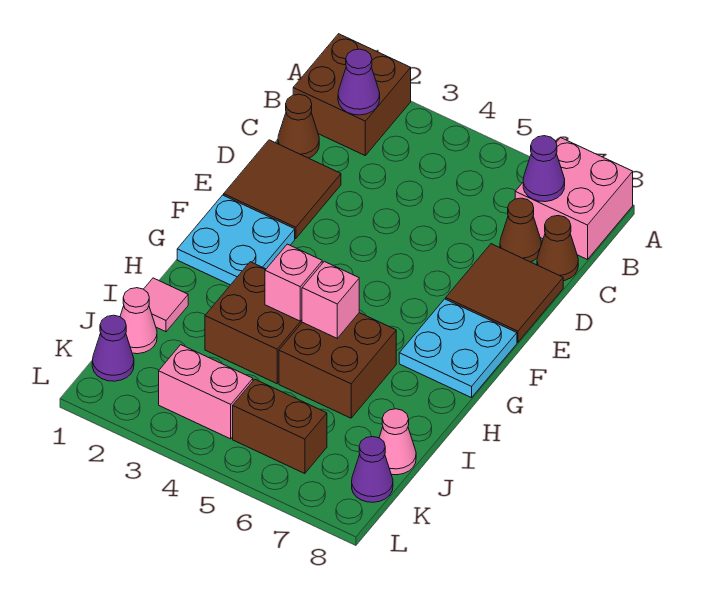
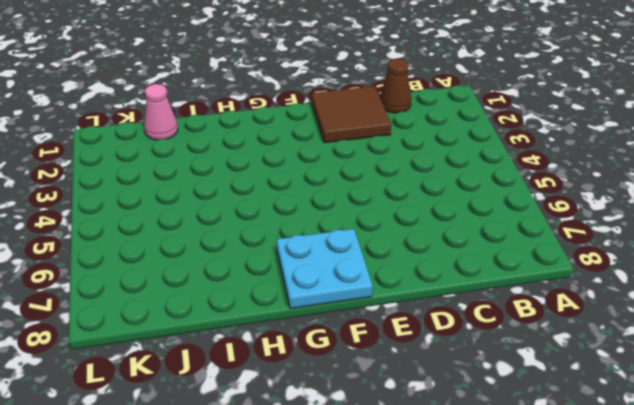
none -> brown brick A1:B2 level 1
none -> pink brick A7:B8 level 1
none -> brown cone C7 level 1

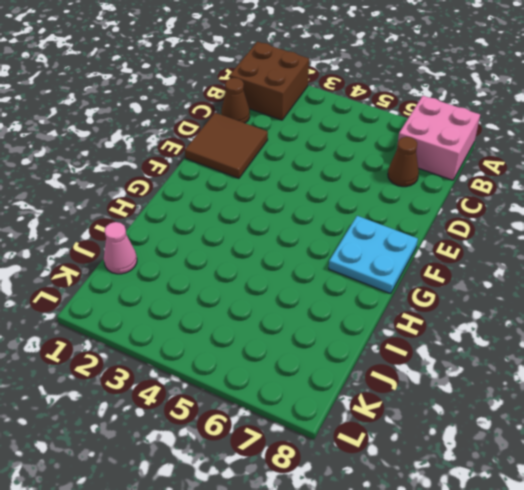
none -> brown cone C8 level 1
none -> brown tile D7:E8 level 1
none -> cyan plate F1:G2 level 1

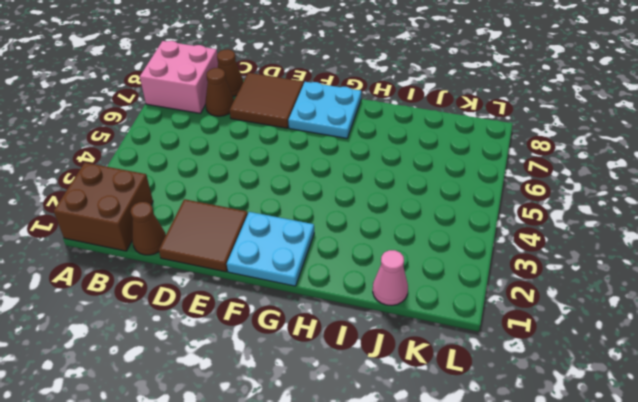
none -> brown brick H3:I4 level 1
none -> brown brick H5:I6 level 1
none -> pink tile I1 level 1

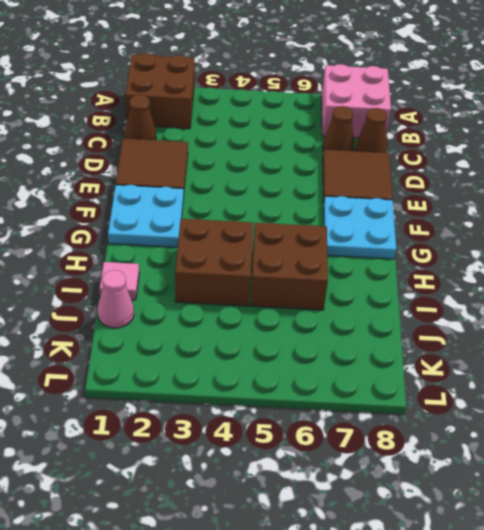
none -> pink cone J8 level 1
none -> purple cone K1 level 1
none -> pink brick K3:K4 level 1

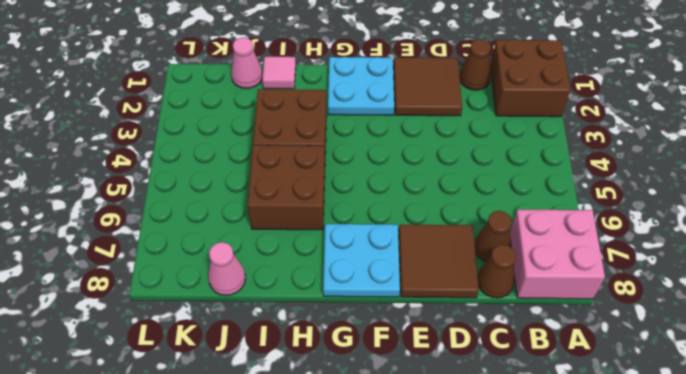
none -> purple cone K1 level 1
none -> pink brick K3:K4 level 1
none -> brown brick K5:K6 level 1

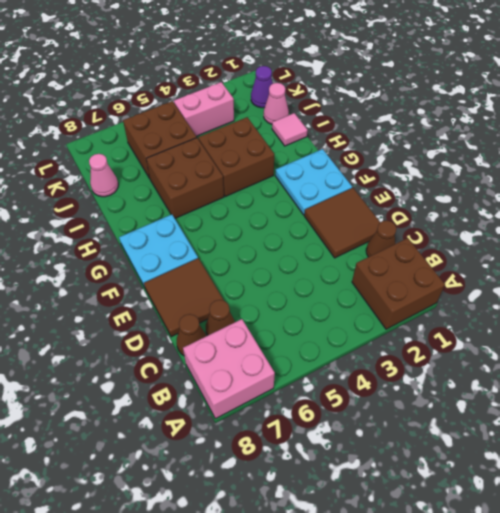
brown brick J5:K6 level 1 -> brown brick K5:K6 level 1
none -> purple cone K8 level 1
none -> purple cone B2 level 2
none -> purple cone B7 level 2

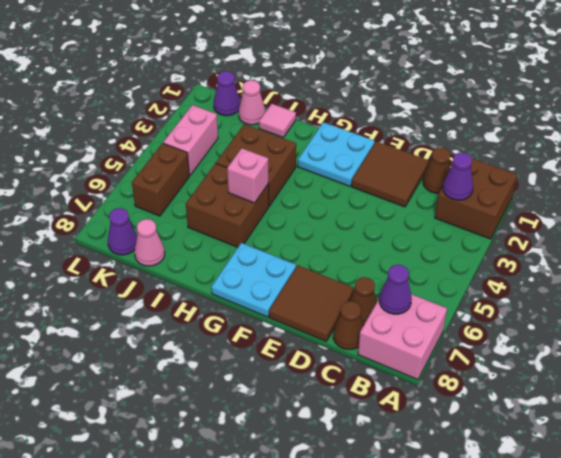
none -> pink brick H4 level 2

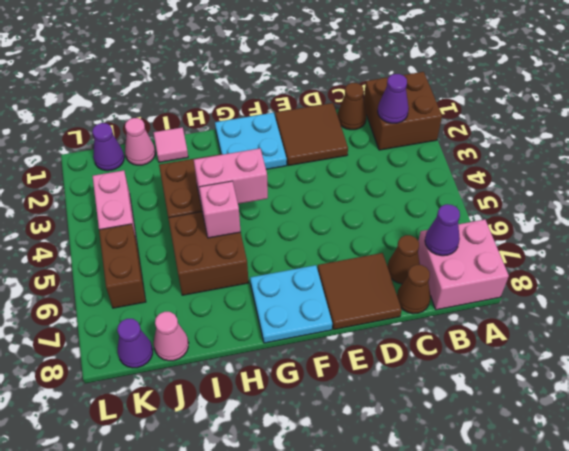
pink brick G4:H4 level 2 -> pink brick H4 level 2

